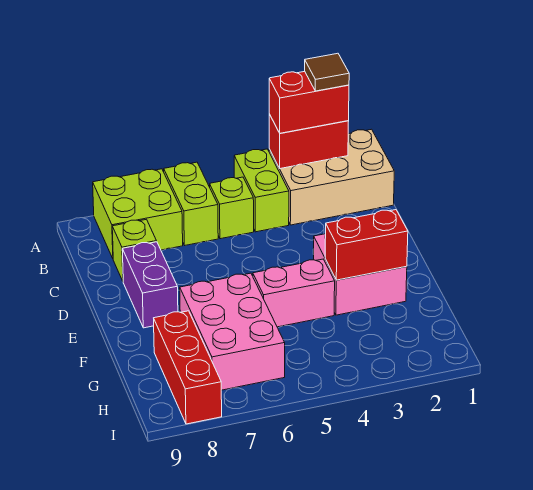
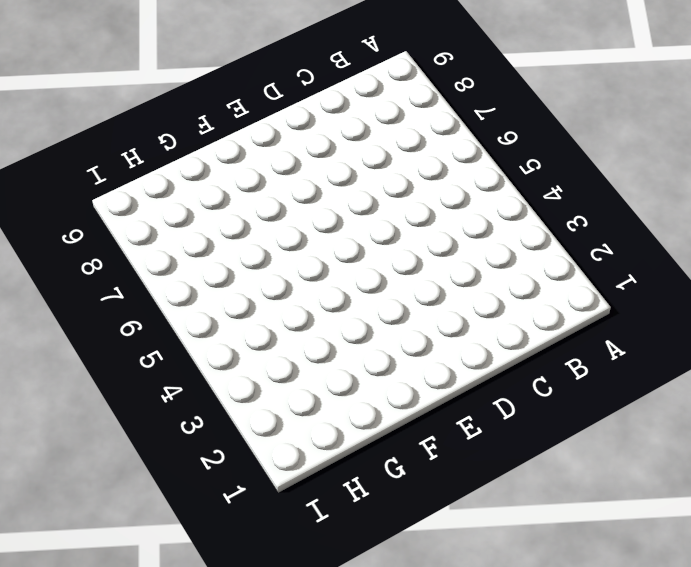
none -> tan brick A1:B3 level 1
none -> lime brick A4:B4 level 1
none -> lime brick A6:B6 level 1

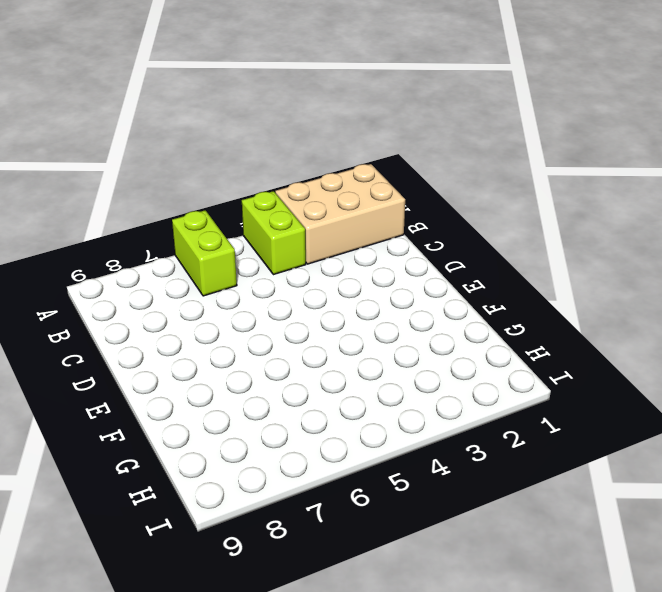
none -> lime brick A7:B8 level 1
none -> lime brick B5 level 1
none -> lime brick C8 level 1

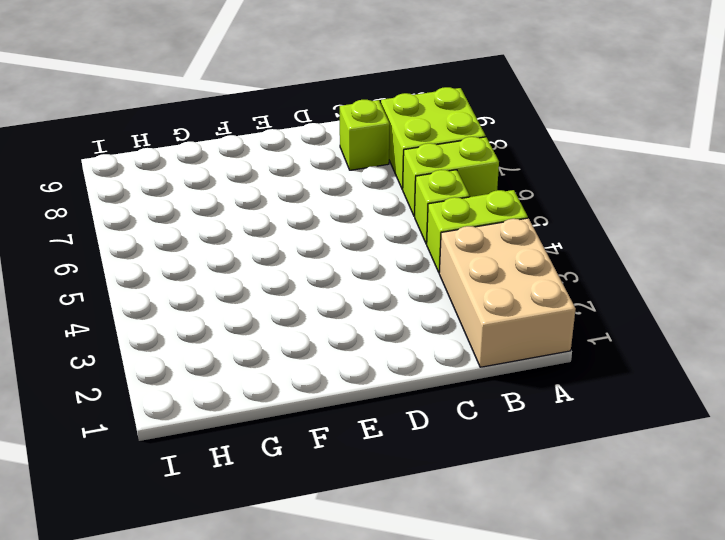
none -> purple brick D8:E8 level 1
none -> pink brick E2:F3 level 1
none -> pink brick F4:F5 level 1

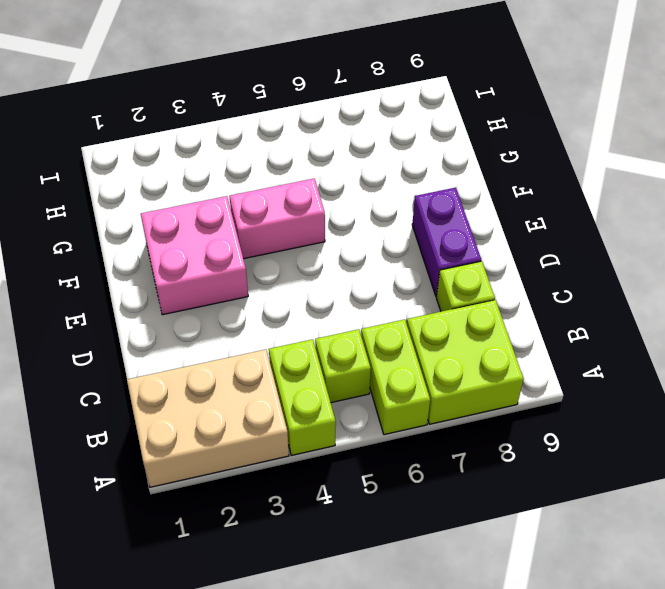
none -> pink brick F6:H7 level 1
none -> red brick G8:I8 level 1
none -> red brick A2:A3 level 2

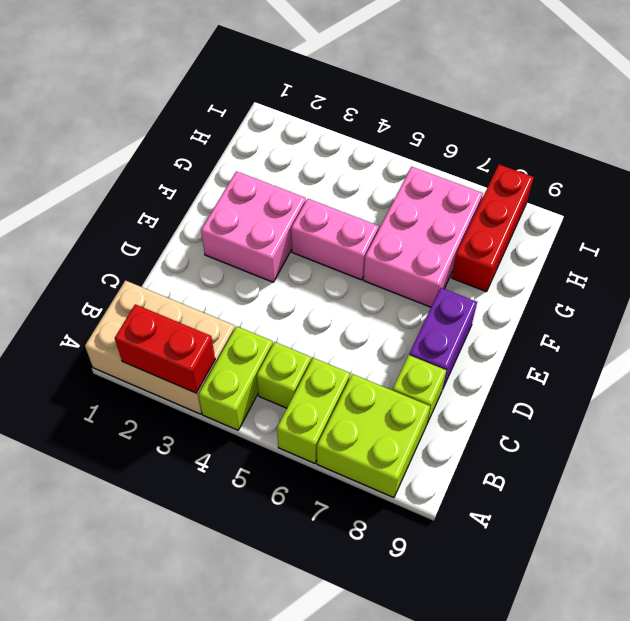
none -> red brick F2:F3 level 2
none -> red brick A2:A3 level 3
none -> brown tile A2 level 4

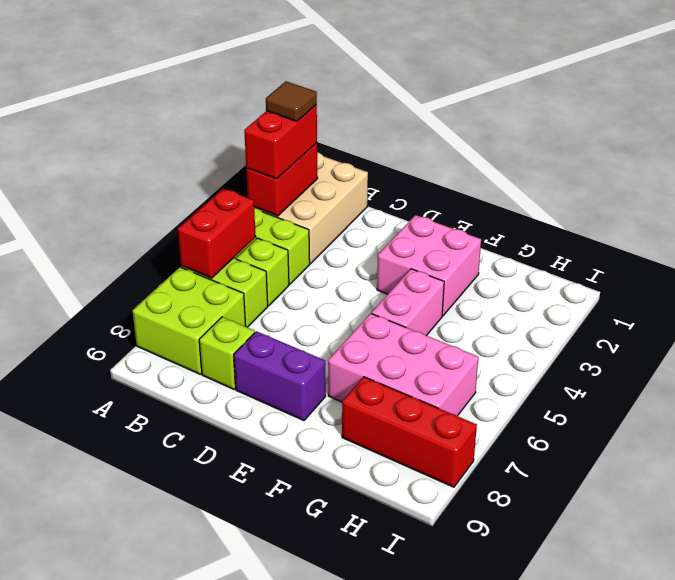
red brick A5:A6 level 2 -> red brick F2:F3 level 2

